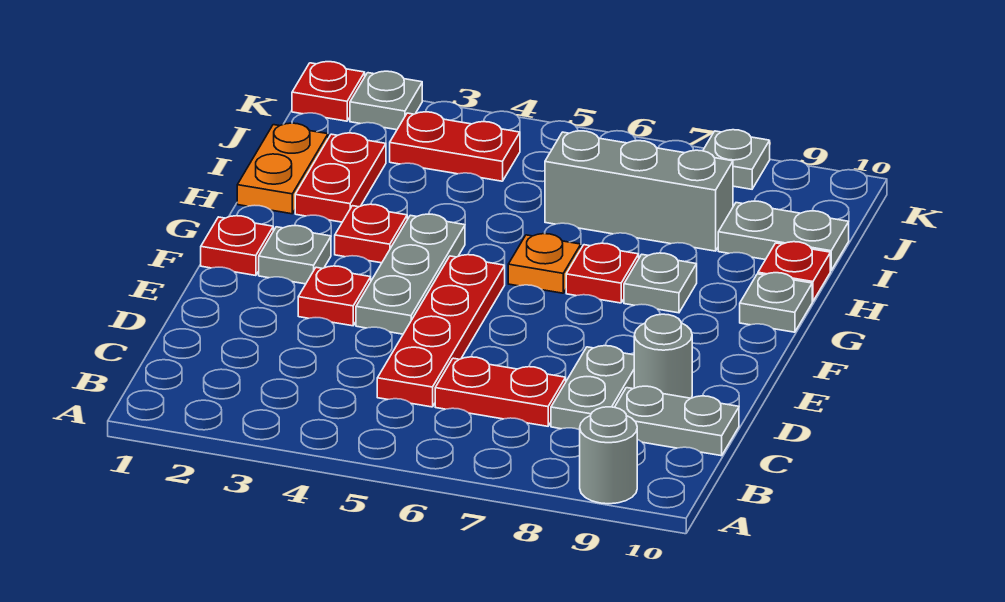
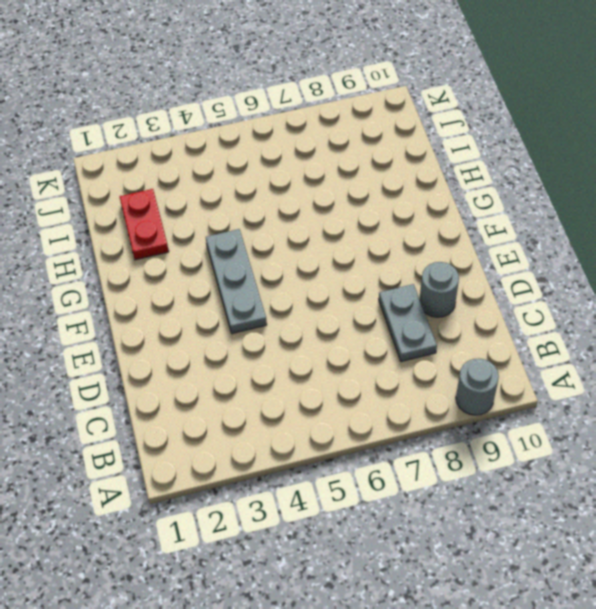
none -> red plate C5:F5 level 1
none -> red plate C6:C7 level 1
none -> grey plate C9:C10 level 1

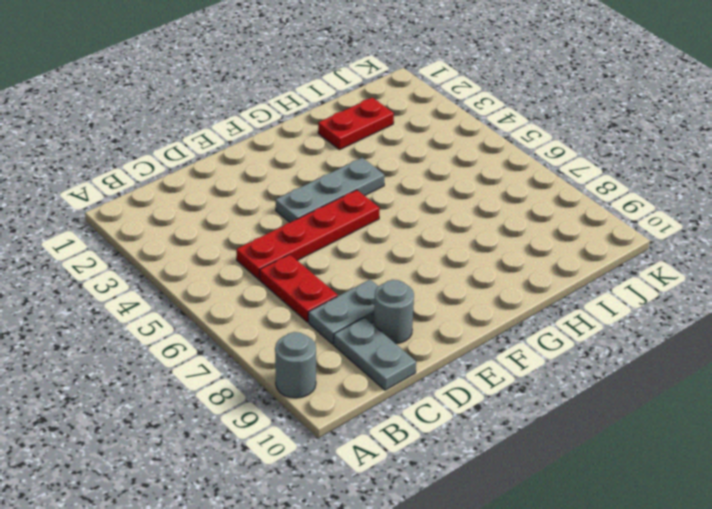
none -> red plate E3 level 1
none -> red plate F1 level 1
none -> grey plate F2 level 1

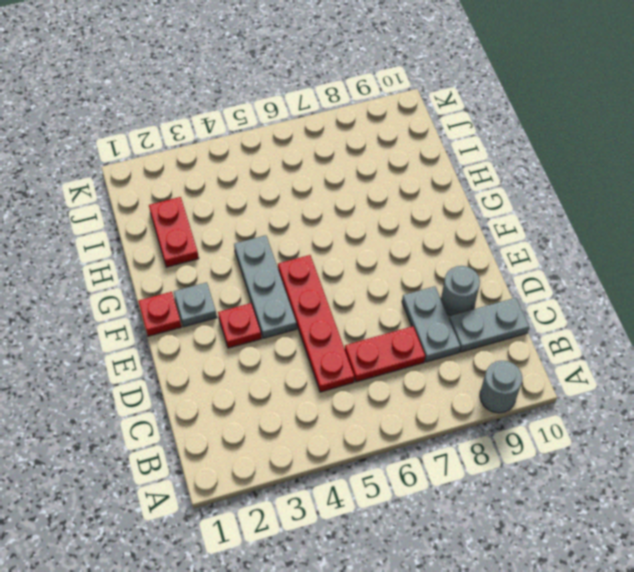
none -> red plate G3 level 1
none -> orange plate G6 level 1
none -> red plate G7 level 1

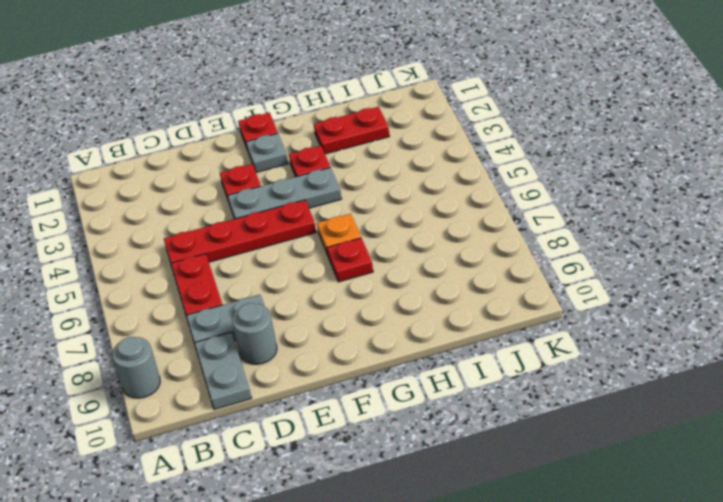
none -> grey plate G8 level 1
none -> grey plate G10 level 1
none -> orange plate H1:I1 level 1

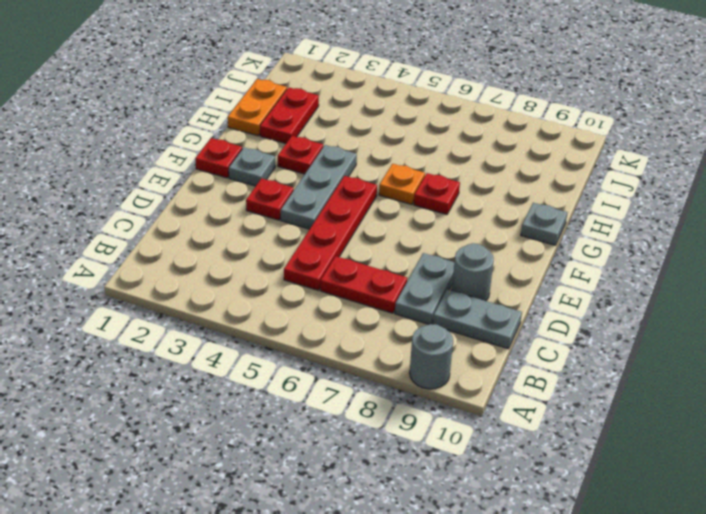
none -> grey plate G8 level 1
none -> red plate H10 level 1
none -> grey brick I6:I8 level 1

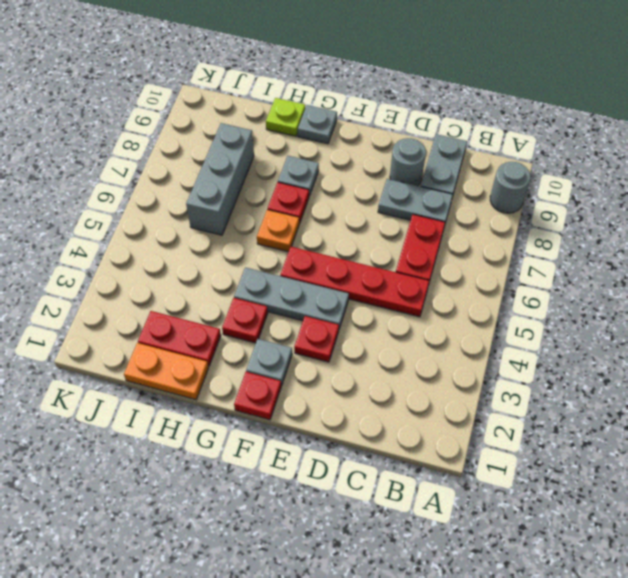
lime plate H10 level 1 -> red plate H10 level 1
none -> grey plate I9:I10 level 1
none -> red plate J3:J4 level 1
none -> red plate K1 level 1

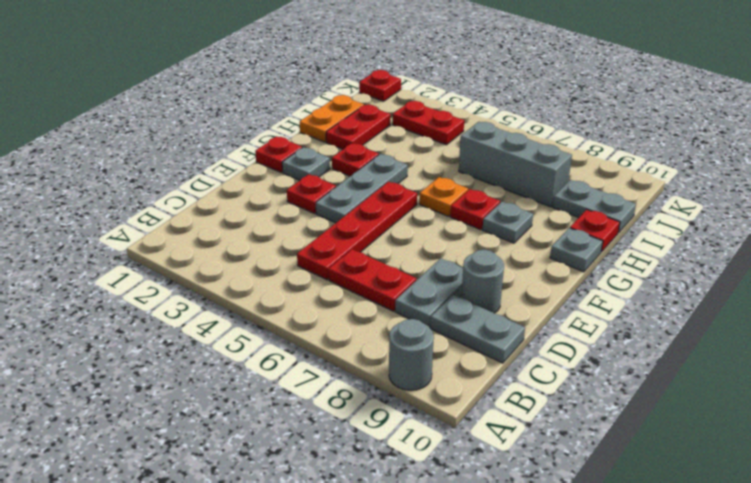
none -> grey plate K2 level 1
none -> grey plate K8 level 1

